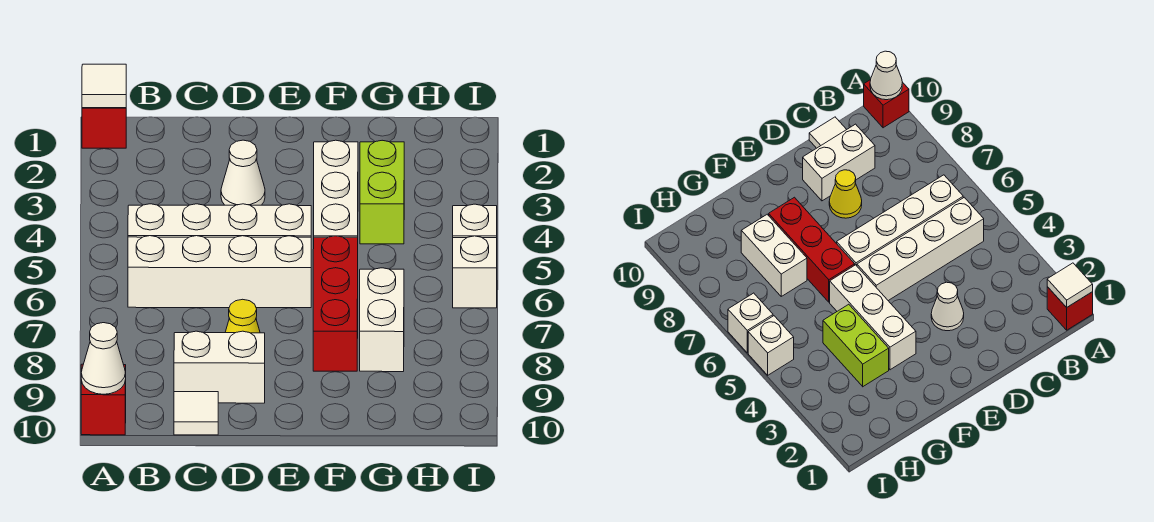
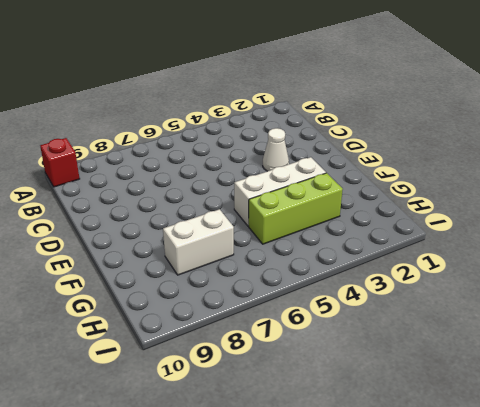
lime brick G3:G5 level 1 -> lime brick G3:G4 level 1
none -> red brick A1 level 1
none -> white brick B5:E5 level 1
none -> white brick B6:E6 level 1

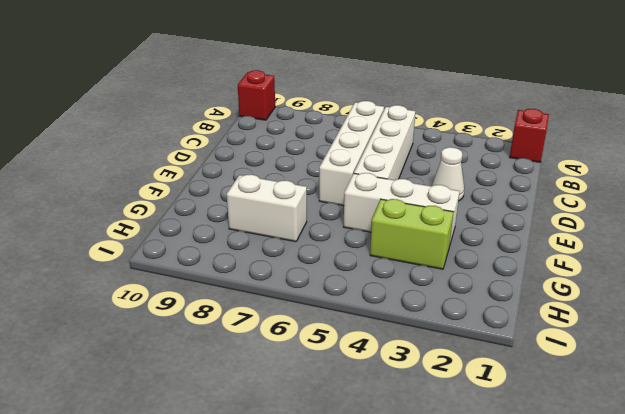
none -> white brick C9:D9 level 1
none -> white tile C10 level 1
none -> yellow cone D8 level 1

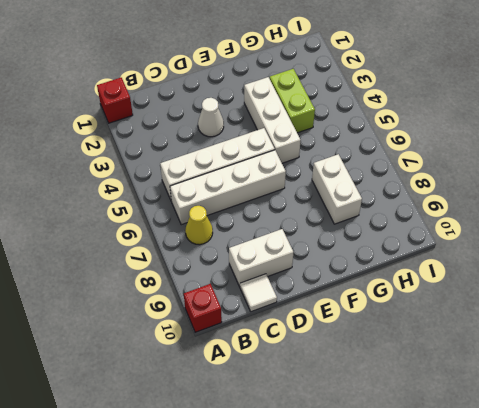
yellow cone B7 level 1 -> yellow cone D8 level 1
none -> red brick F6:F8 level 1
none -> white brick I5 level 1
none -> white brick I6 level 1

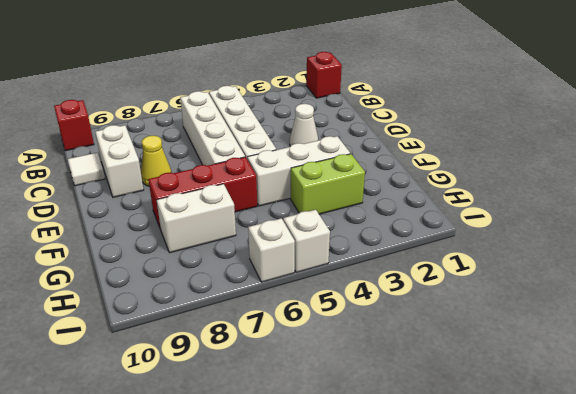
none -> white tile A1 level 2
none -> white cone A10 level 2

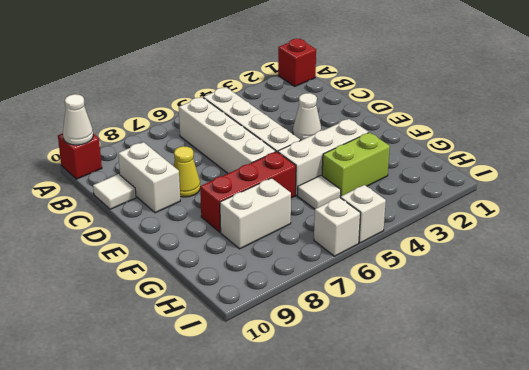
white tile G5 level 1 -> white tile A1 level 2

